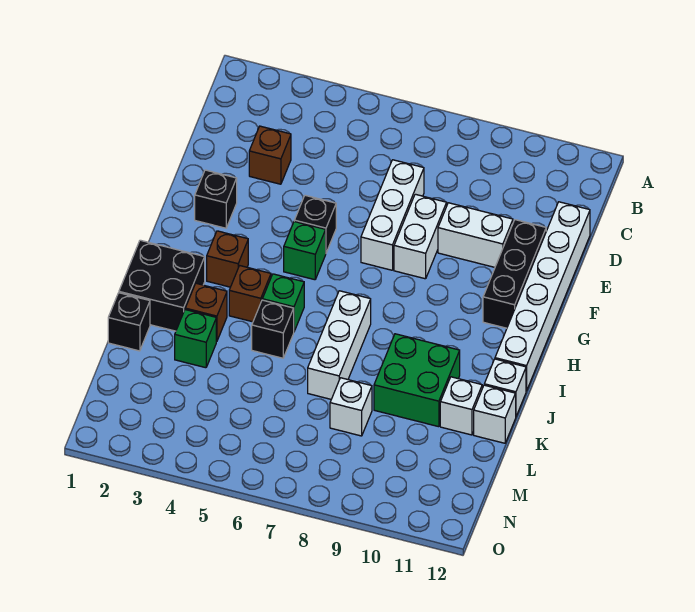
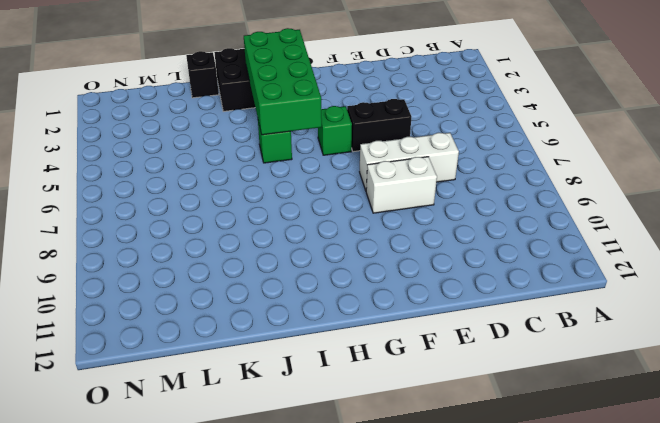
black brick E5:F5 level 1 -> black brick F5 level 1
green brick H2:I5 level 2 -> none
none -> brown brick D3 level 1
none -> white brick D12:I12 level 1
none -> white brick E9:E10 level 1

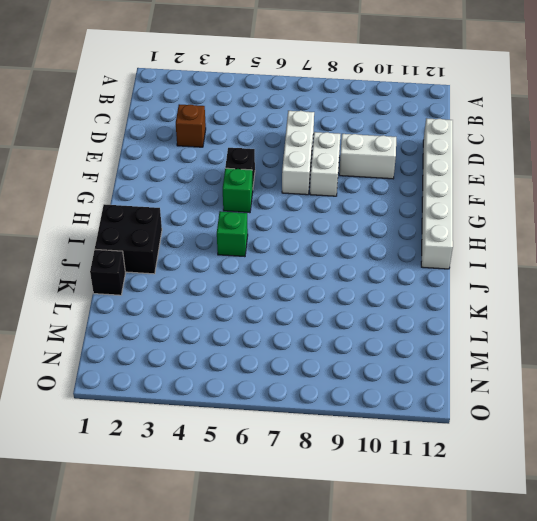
none -> black brick E11:G11 level 1
none -> black brick F2 level 1
none -> brown brick H3 level 1

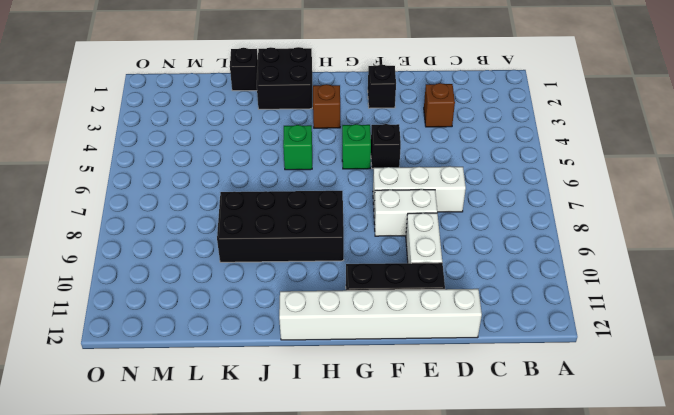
black brick H8:K9 level 1 -> green brick J9:K10 level 1
none -> brown brick I4 level 1
none -> white brick I7:K7 level 1
none -> brown brick J3 level 1

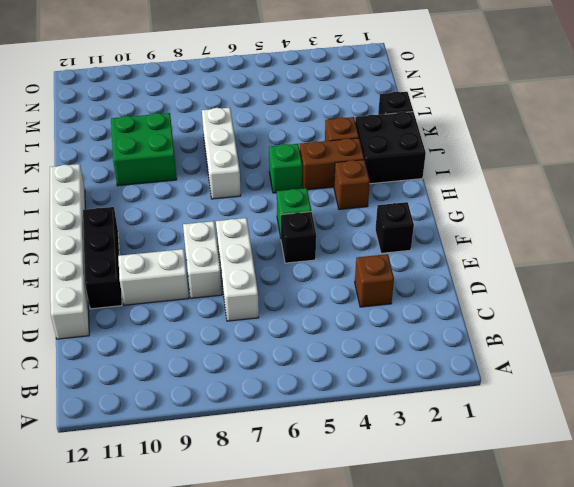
brown brick I3:I4 level 1 -> brown brick I4 level 1
none -> black brick J5 level 1
none -> white brick J12 level 1
none -> green brick K3 level 1

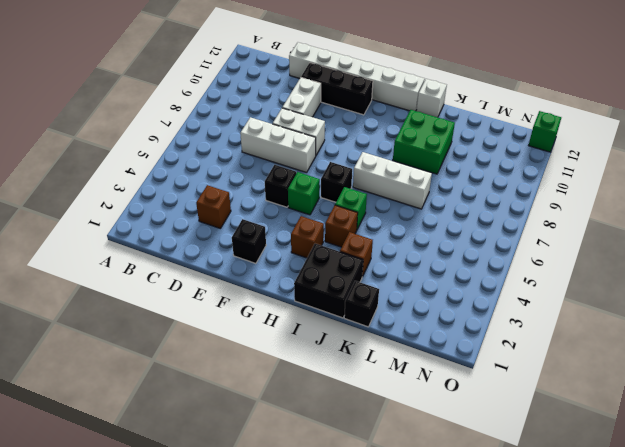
black brick H6 level 1 -> black brick J5 level 1
green brick O12 level 1 -> green brick K3 level 1
none -> white brick K11 level 1
none -> white brick K12 level 1
none -> white brick L8 level 1

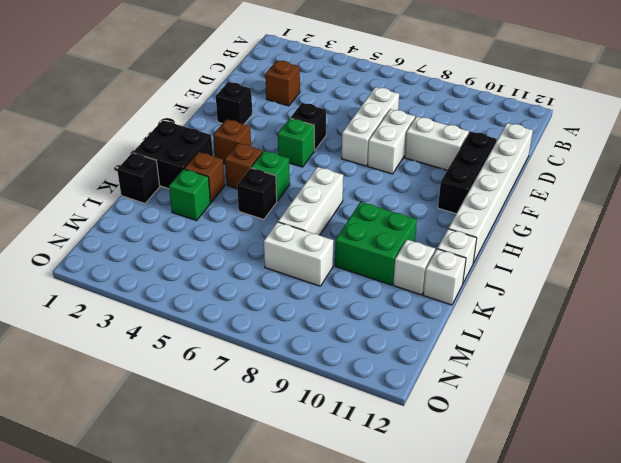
white brick L7:L8 level 1 -> white brick L8 level 1

